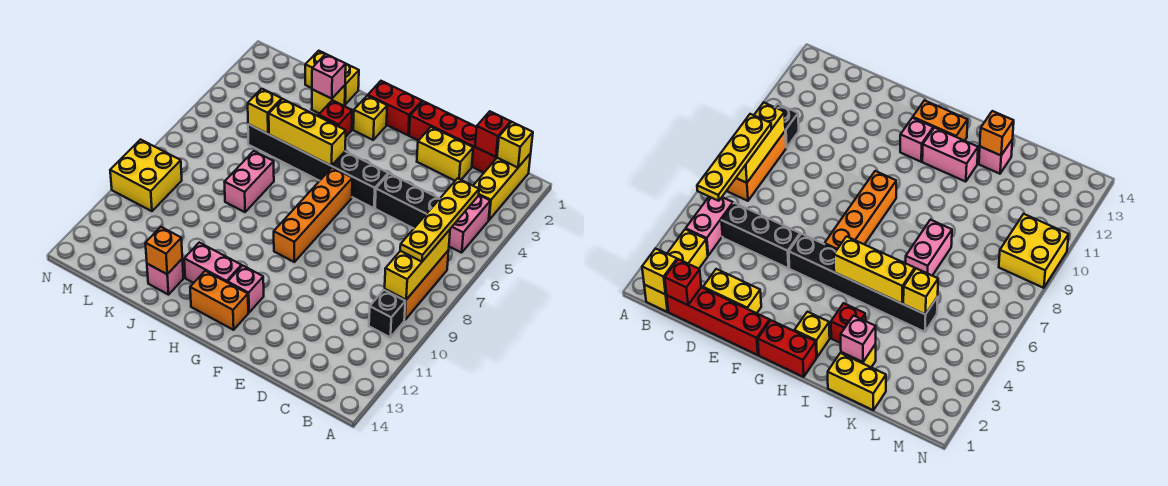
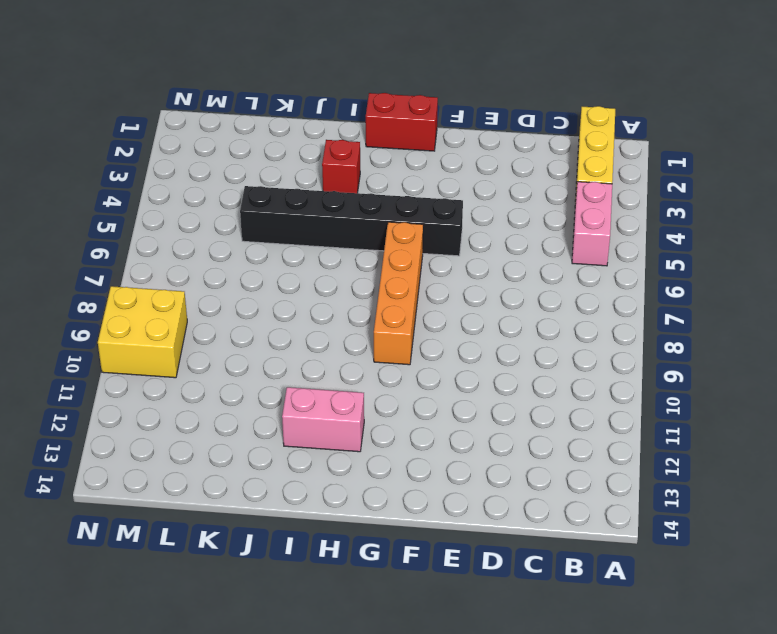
none -> orange brick B7:B9 level 1
none -> black brick B10 level 1
none -> red brick C1:F1 level 1

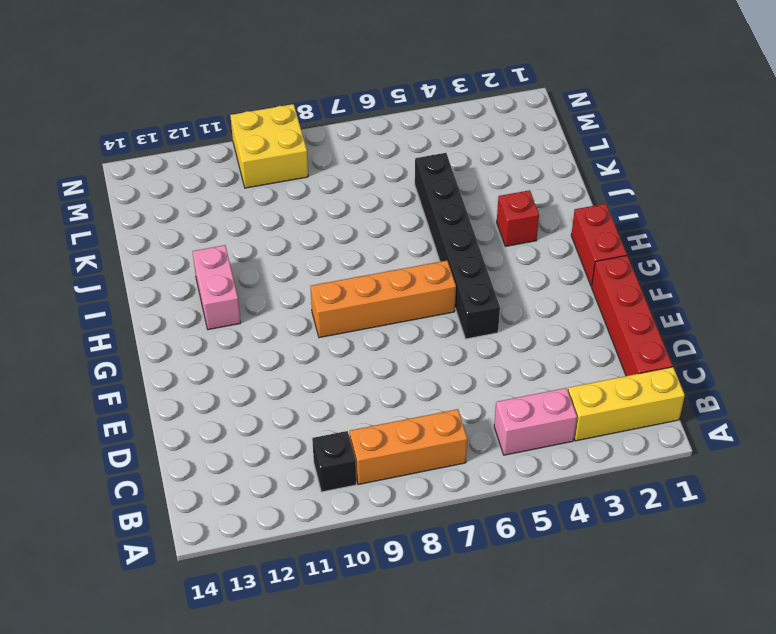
none -> black brick C5:E5 level 1
none -> yellow brick D2:E2 level 1
none -> pink brick G12 level 1

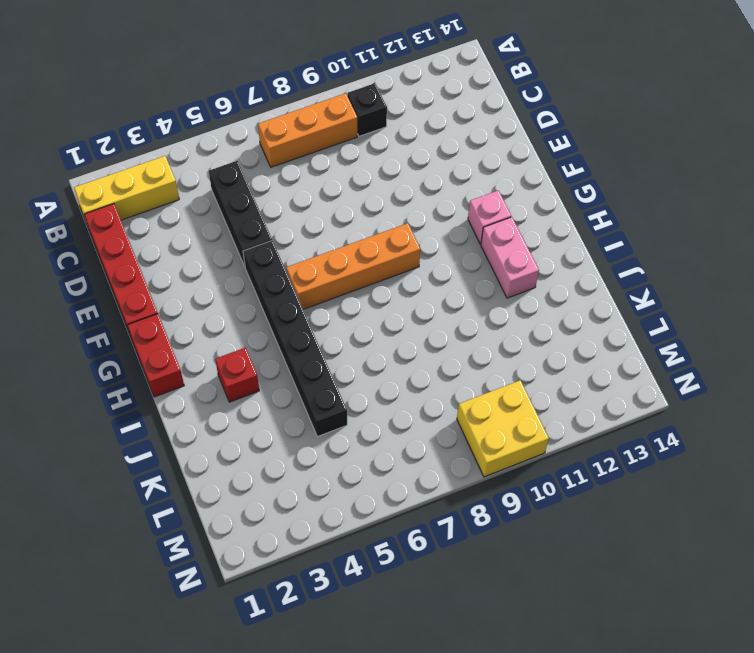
none -> pink brick B4:B5 level 1
none -> yellow brick D2:E2 level 1
none -> orange brick G13:H13 level 1

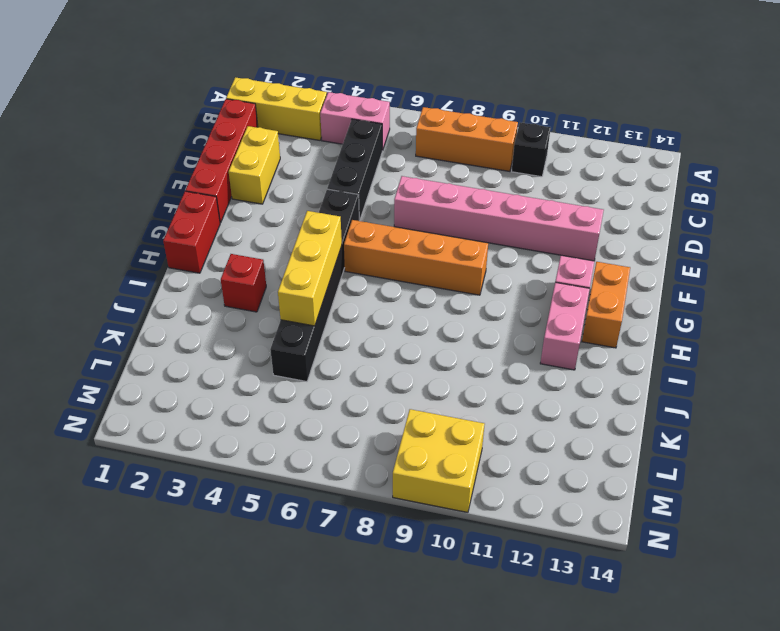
pink brick E7:E12 level 1 -> none
none -> yellow brick H2 level 1
none -> yellow brick J1:K1 level 1
none -> yellow brick J2 level 1

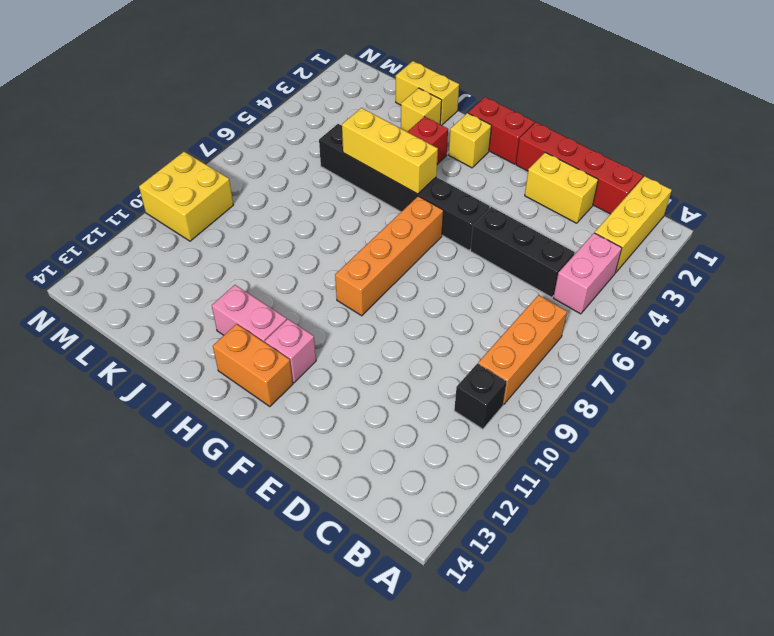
none -> pink brick J7:J8 level 1
none -> pink brick J13 level 1
none -> yellow brick B1 level 2

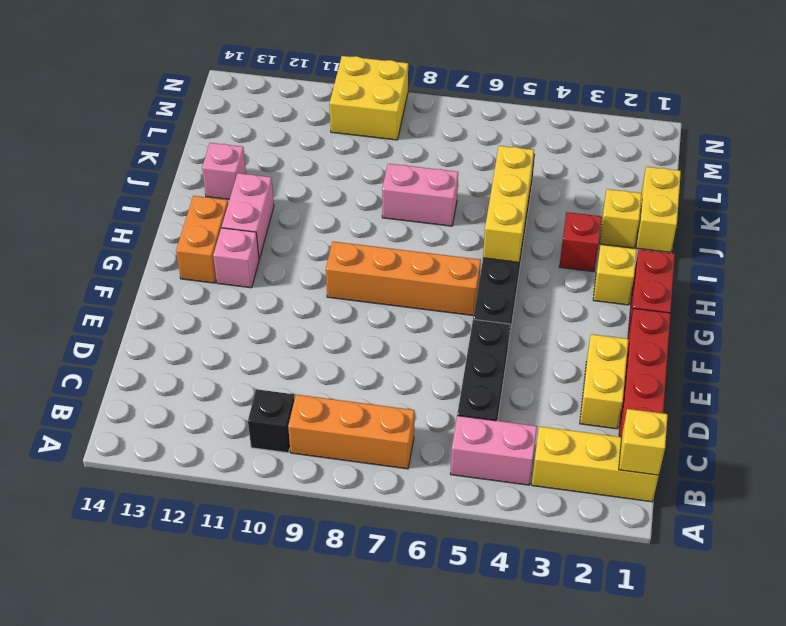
none -> yellow brick B7:B9 level 2
none -> red brick C1 level 2
none -> pink brick J2 level 2

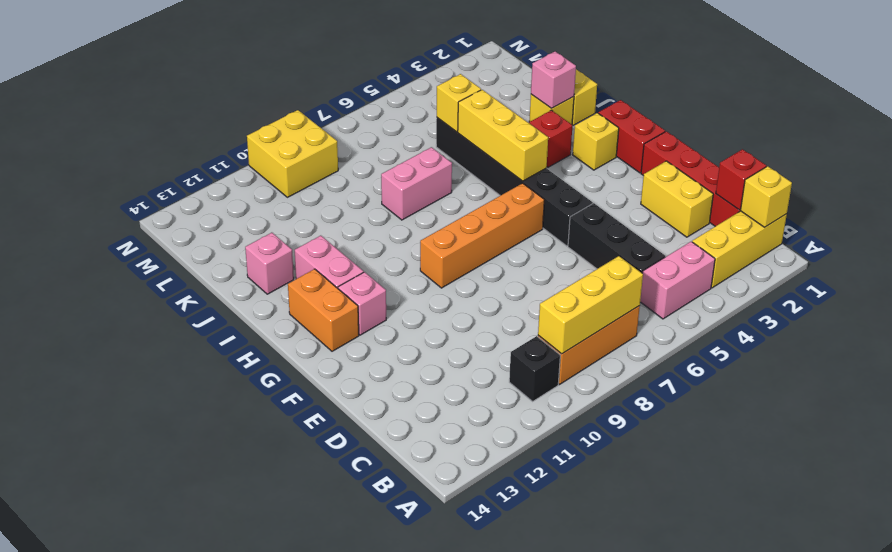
none -> orange brick J13 level 2
none -> yellow plate B5:B8 level 3

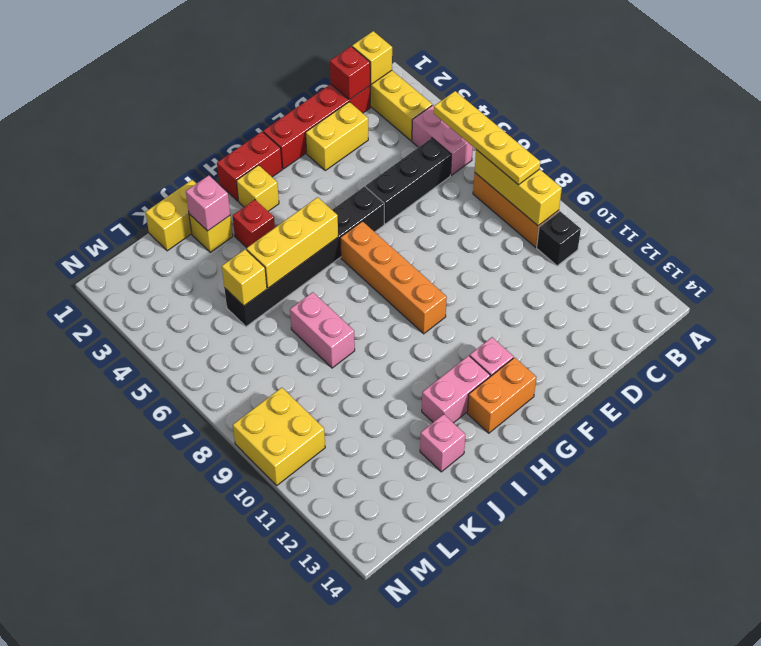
none -> orange brick J13 level 2

